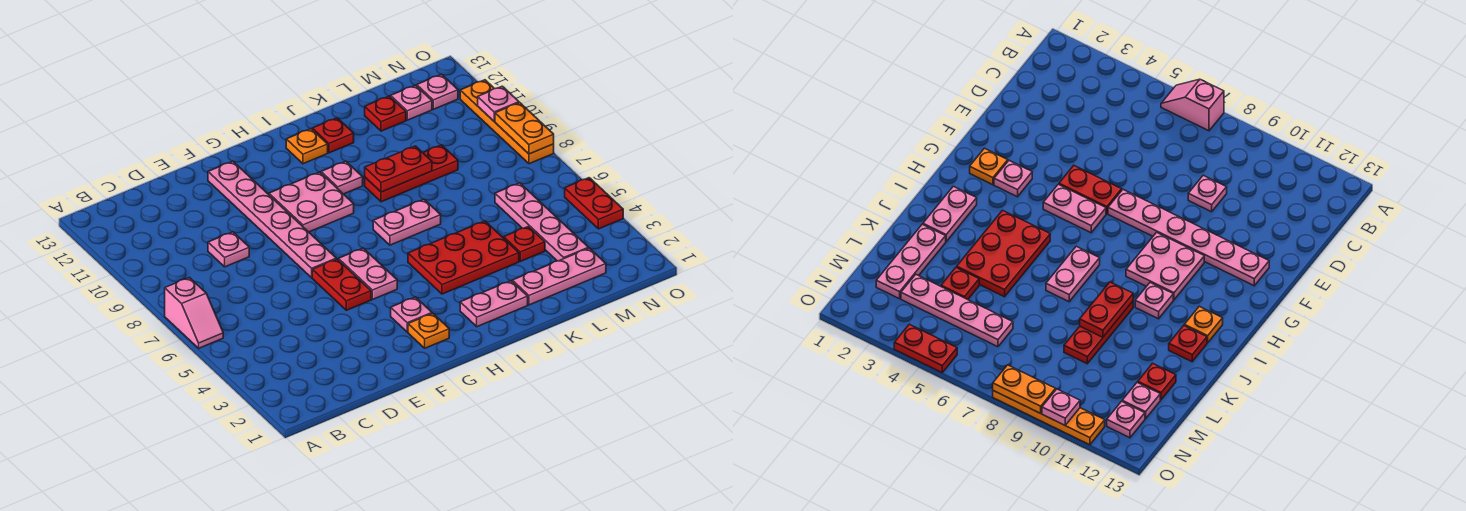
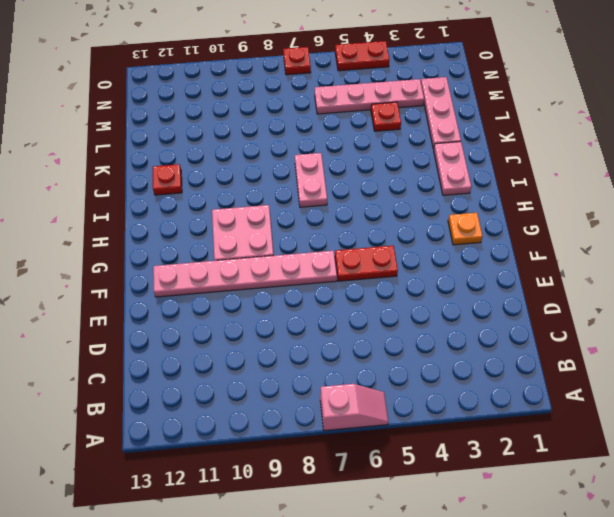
red plate O7 level 1 -> red plate L12 level 1
none -> pink plate D9 level 1
none -> pink plate G3 level 1
none -> pink plate G5:G6 level 1

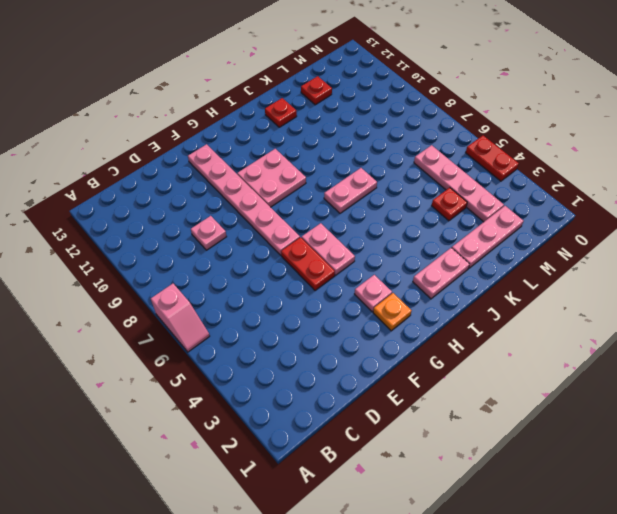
none -> red plate I4:K5 level 1
none -> pink plate I10 level 1
none -> orange plate I12 level 1

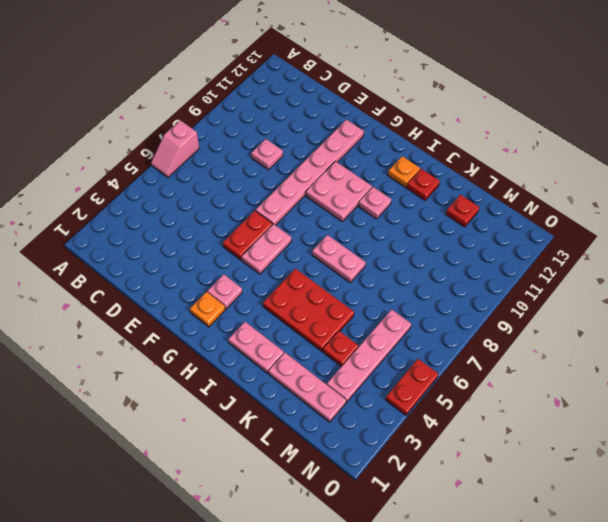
none -> red plate J9:L9 level 1
none -> pink plate M12 level 1
none -> pink plate N12 level 1

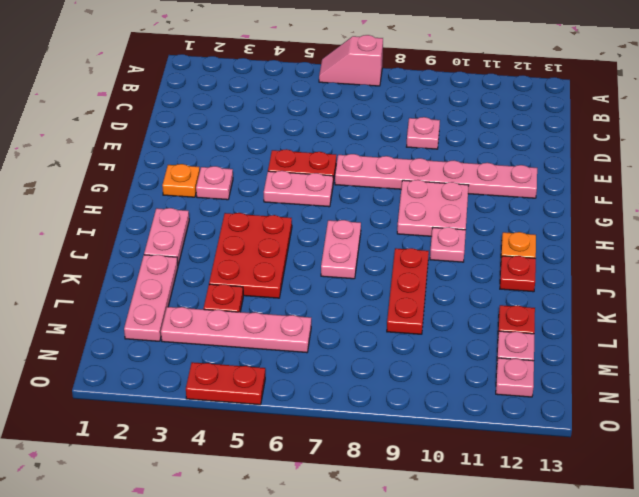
none -> orange plate O8:O11 level 1
none -> red plate J9:K9 level 2
none -> orange plate O8:O9 level 2

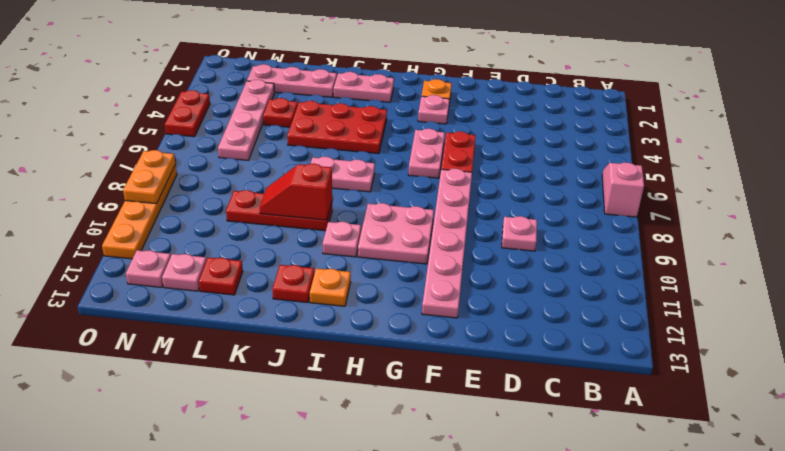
red slope J9:K9 level 2 top J -> red plate J9:K9 level 2
none -> pink plate O10 level 2

